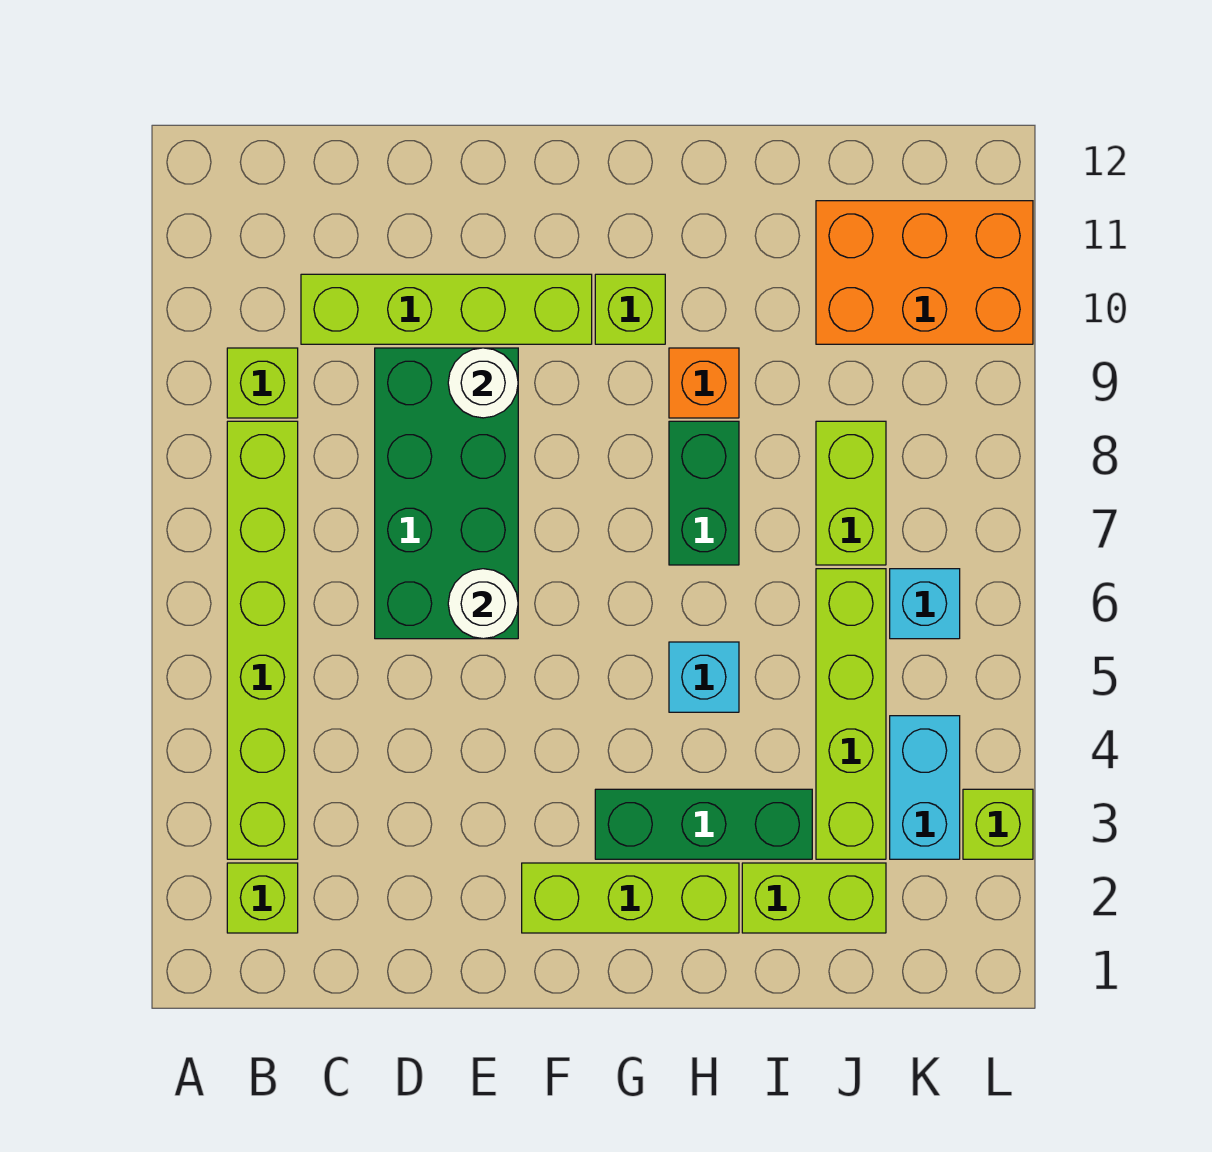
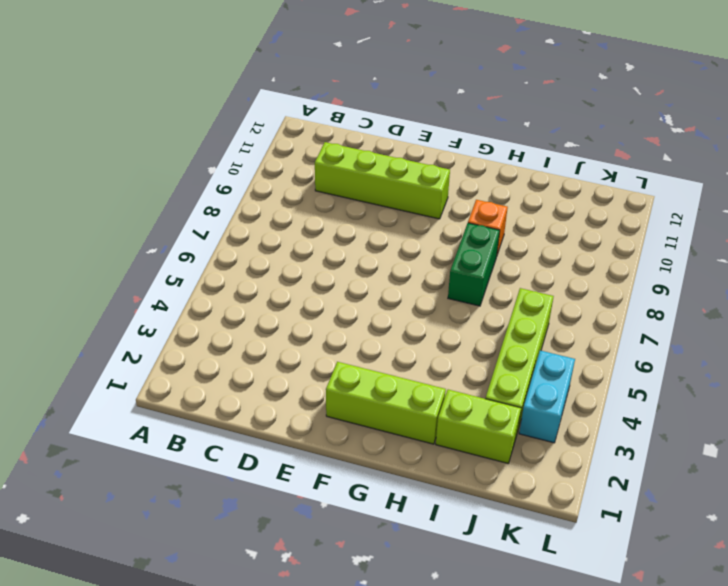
none -> lime brick B2 level 1
none -> lime brick B3:B8 level 1
none -> lime brick B9 level 1

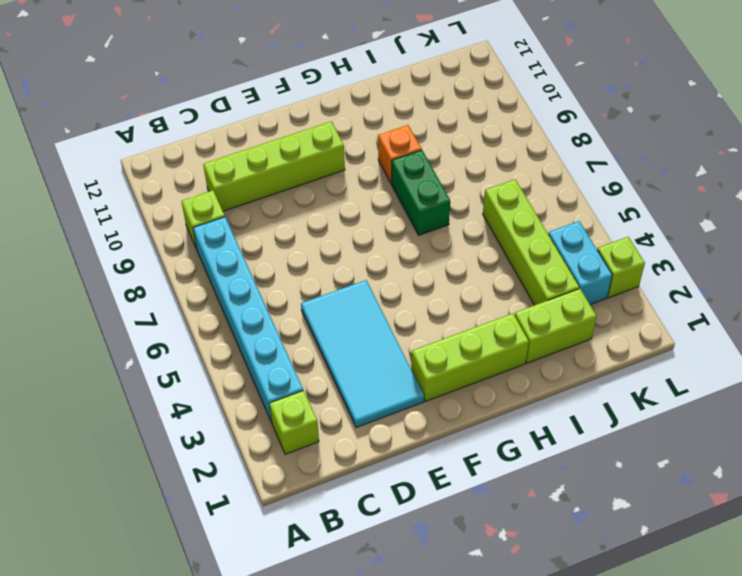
cyan brick B3:B8 level 1 -> lime brick B3:B8 level 1
cyan tile D2:E5 level 1 -> none
none -> green brick D6:E9 level 1
none -> green brick G3:I3 level 1
none -> lime brick G10 level 1

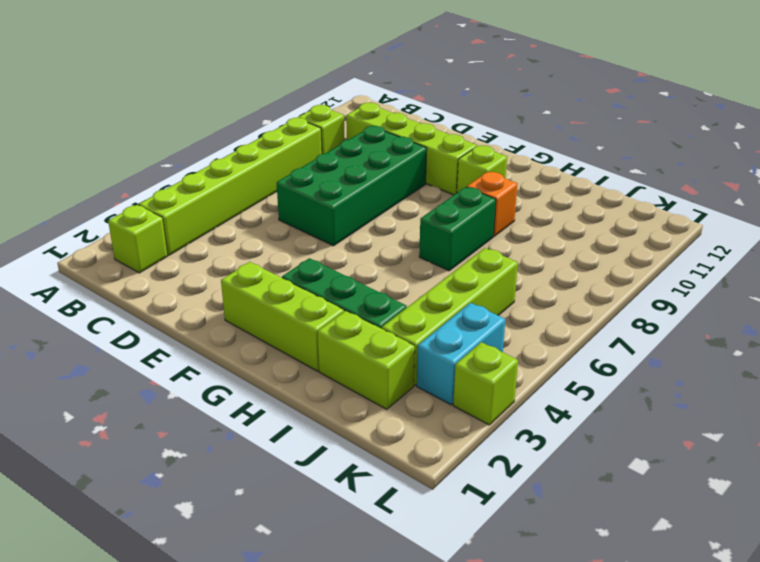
none -> cyan brick H5 level 1
none -> lime brick J7:J8 level 1
none -> orange brick J10:L11 level 1

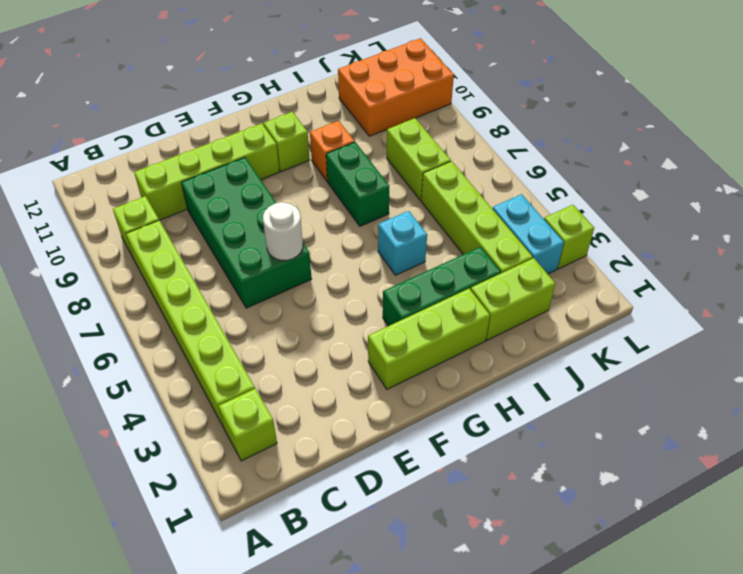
none -> cyan brick K6 level 1
none -> white round brick E9 level 2

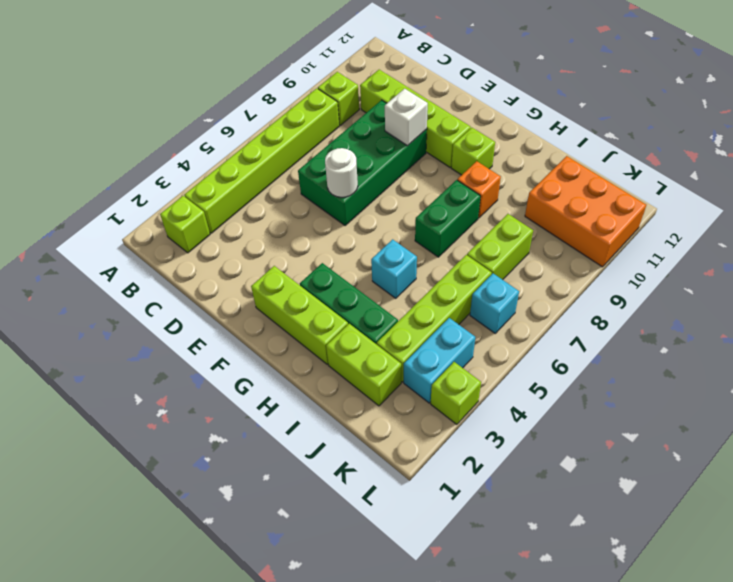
white brick E9 level 2 -> white round brick E9 level 2

